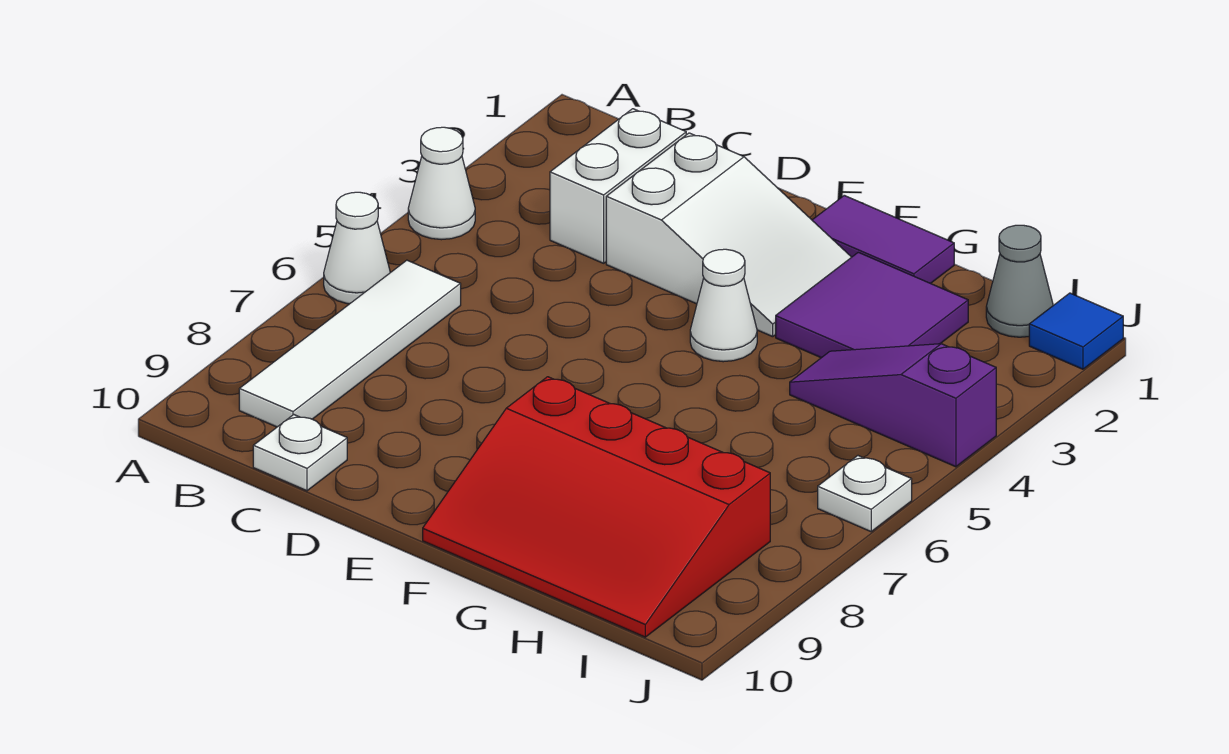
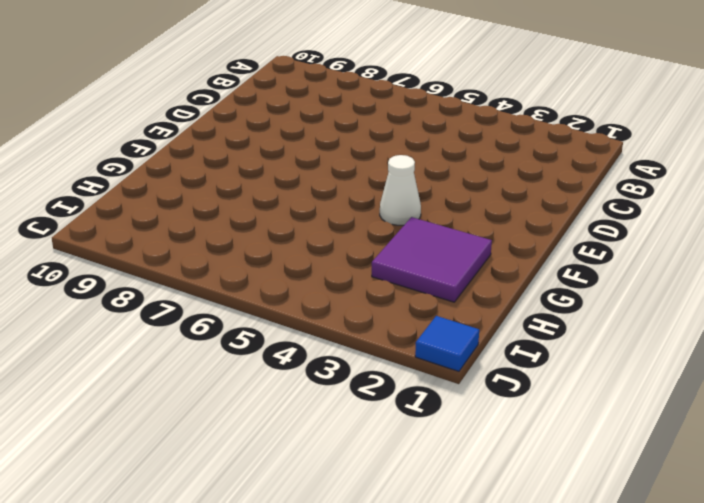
none -> white cone A4 level 1
none -> white cone A6 level 1
none -> white tile B6:B9 level 1

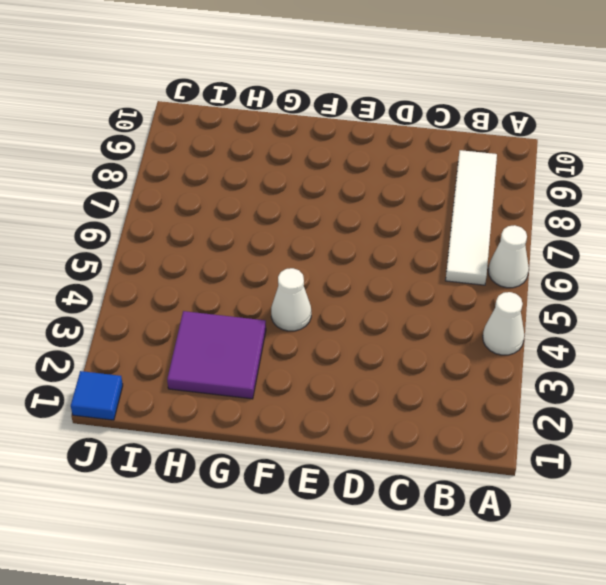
none -> white brick C2:C3 level 1
none -> white plate C10 level 1
none -> white slope D2:F3 level 1 top D

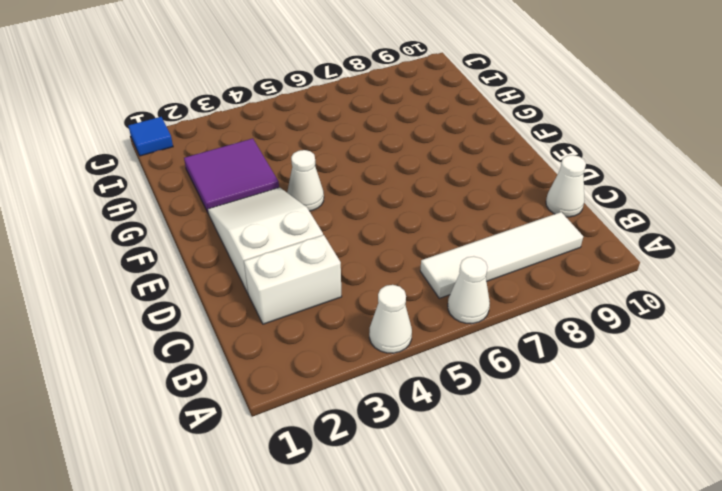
white cone C10 level 1 -> white plate C10 level 1
none -> purple tile F1:G1 level 1
none -> red slope F8:I10 level 1 top 8
none -> purple slope H4:J4 level 1 top J

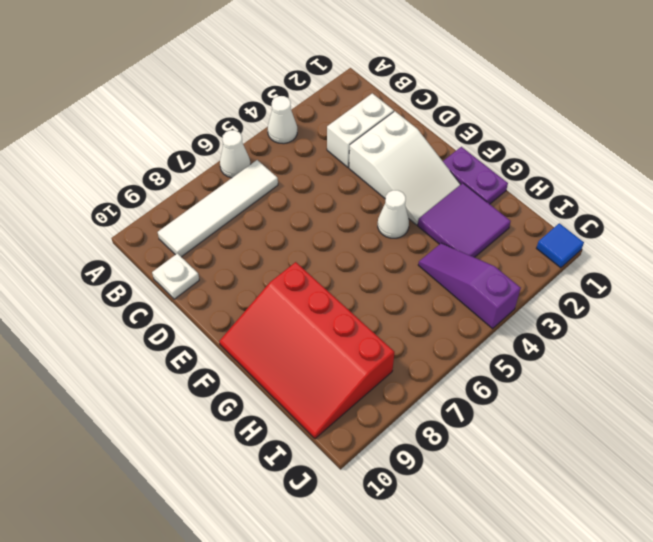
purple plate F1:G1 level 1 -> purple tile F1:G1 level 1
none -> grey cone I1 level 1
none -> white plate J6 level 1

